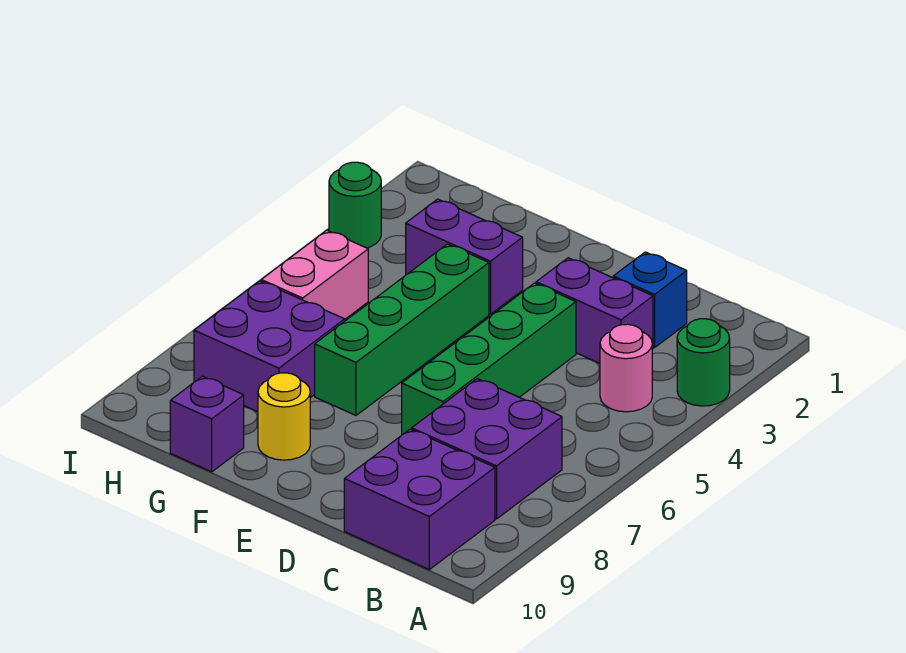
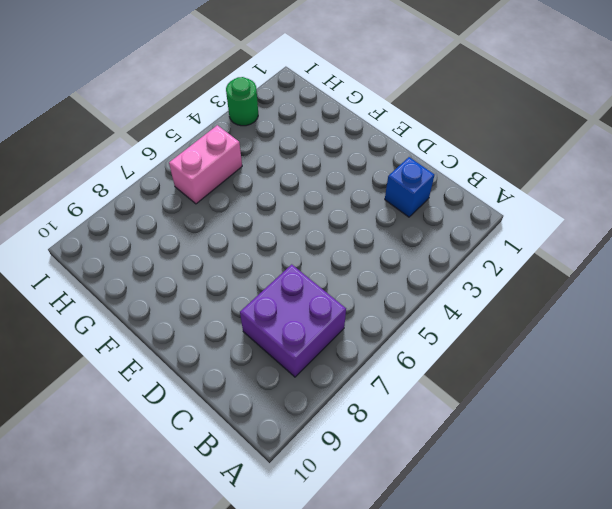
none -> green round brick A3 level 1
none -> pink round brick B4 level 1
none -> purple brick B9:C10 level 1

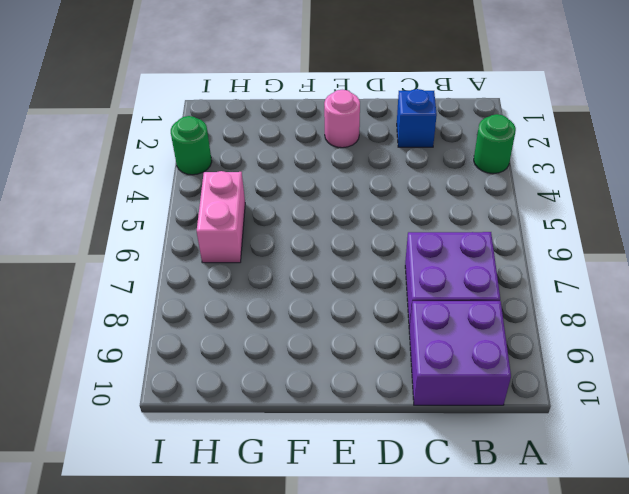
pink round brick E2 level 1 -> pink round brick B4 level 1
none -> purple brick C3:D3 level 1
none -> green brick D4:D7 level 1
none -> purple brick F3:G3 level 1

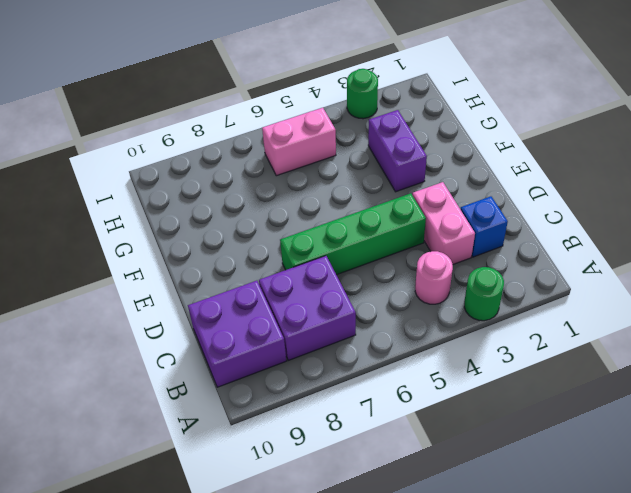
pink brick C3:D3 level 1 -> purple brick C3:D3 level 1
none -> green brick F4:F7 level 1
none -> yellow round brick F9 level 1
none -> purple brick G7:H8 level 1

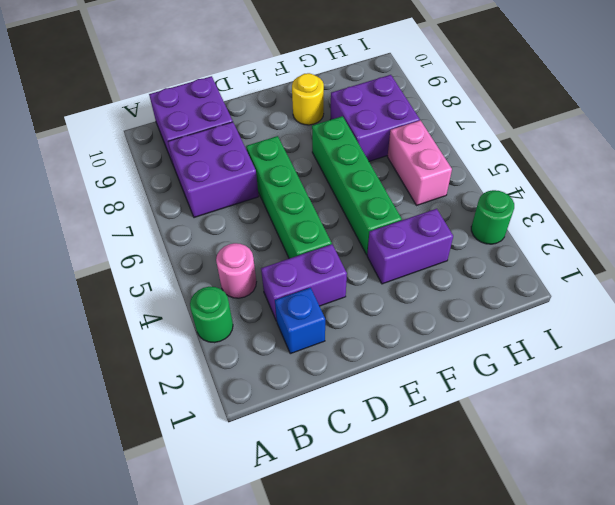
none -> purple brick G10 level 1

